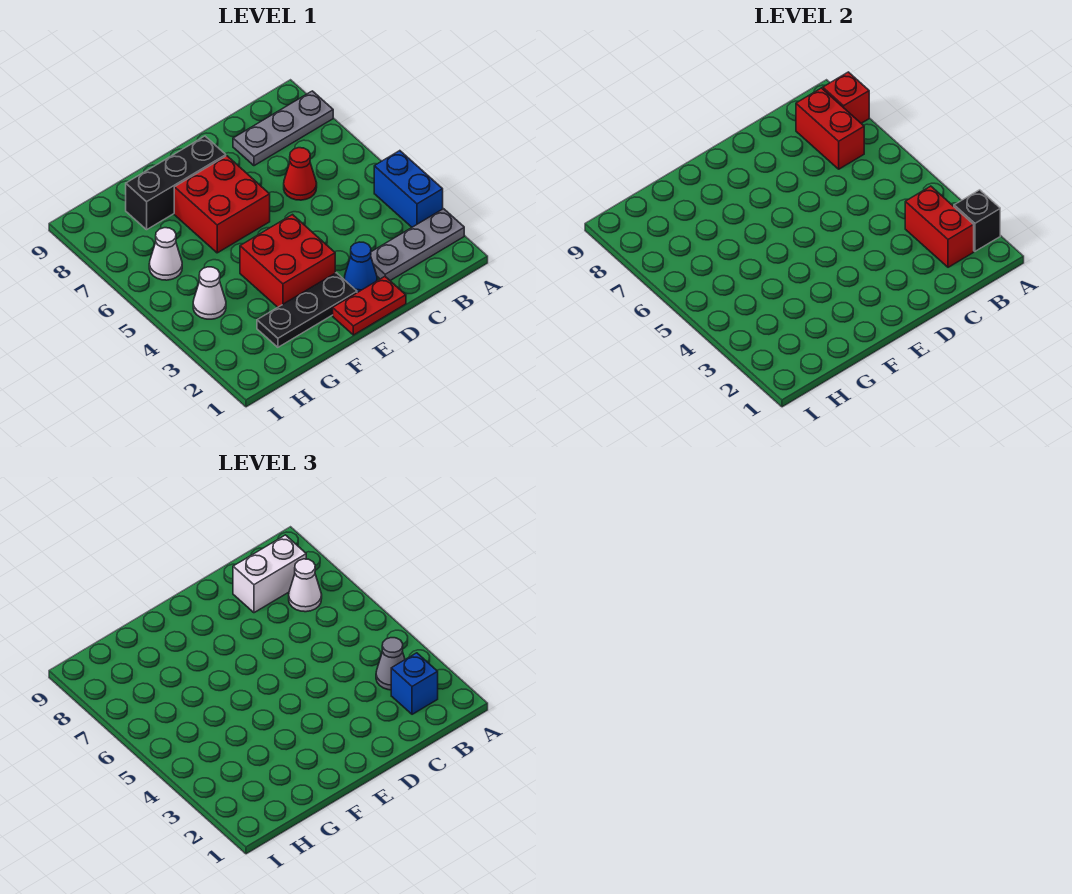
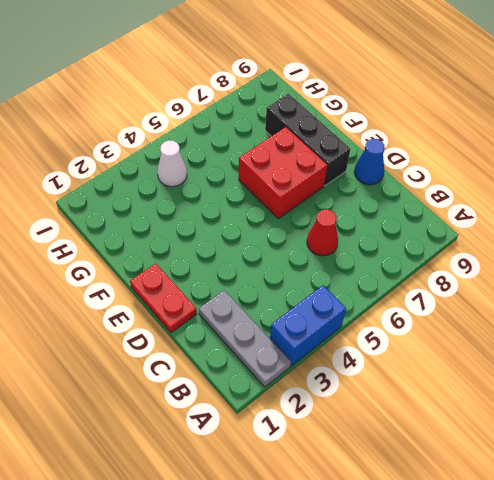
blue cone D9 level 1 -> blue cone D2 level 1
none -> grey plate A8:C8 level 1
none -> black plate E2:G2 level 1
none -> red brick E3:F4 level 1

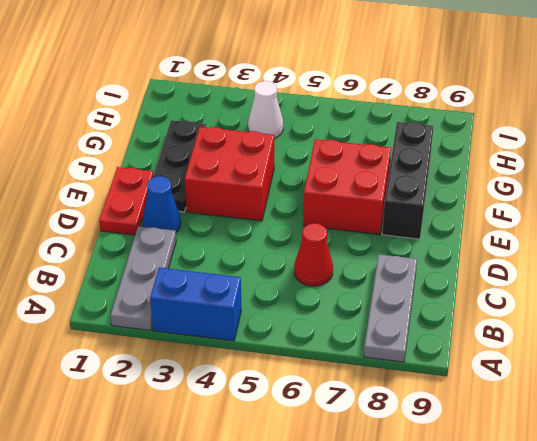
none -> white cone H6 level 1
none -> black brick A2 level 2
none -> red brick A8 level 2

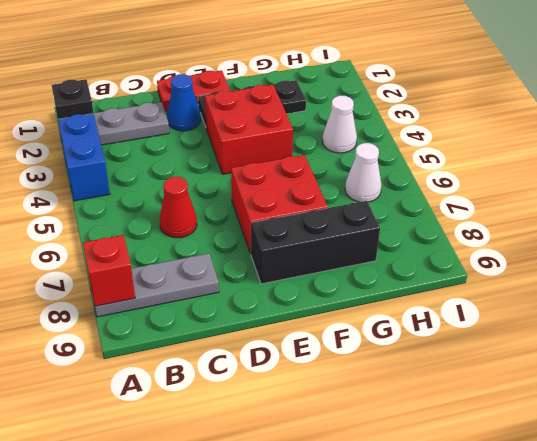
none -> red brick B2:B3 level 2
none -> red brick B7:B8 level 2
none -> blue brick B2 level 3

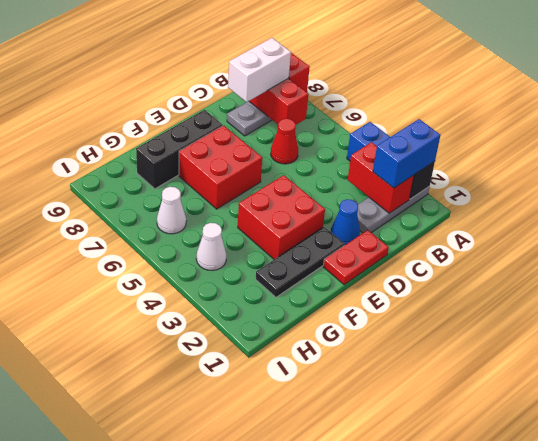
blue brick A2:B2 level 3 -> blue brick B2 level 3
none -> grey cone B3 level 3
none -> white cone B7 level 3

